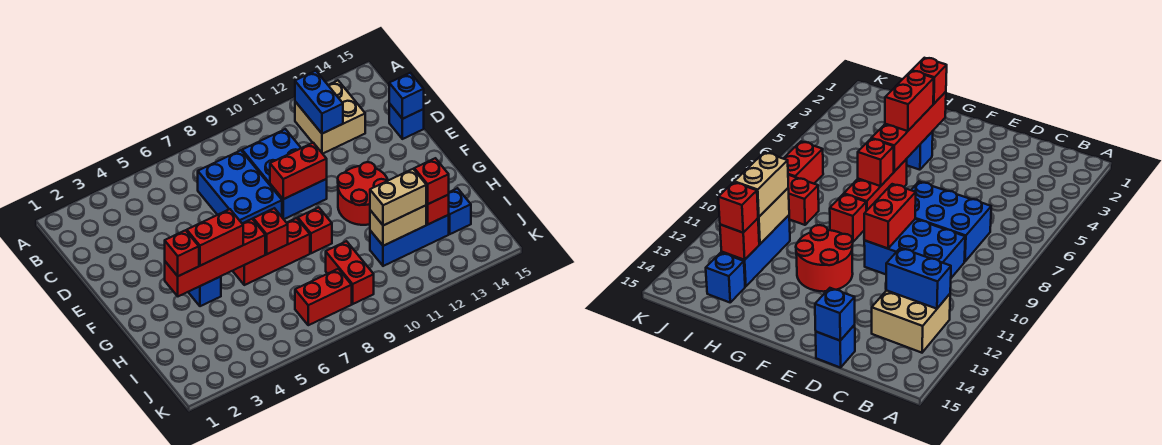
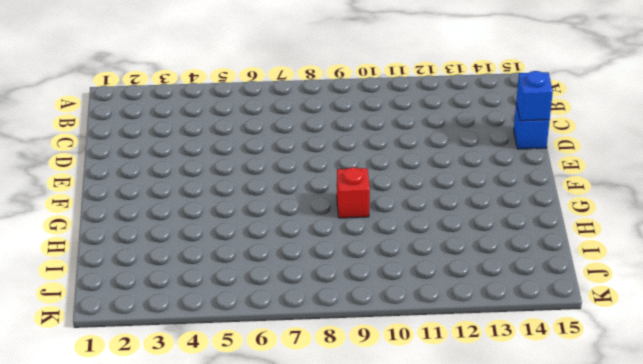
none -> tan brick B12:C13 level 1
none -> blue brick C7:E8 level 1
none -> blue brick C9:E10 level 1

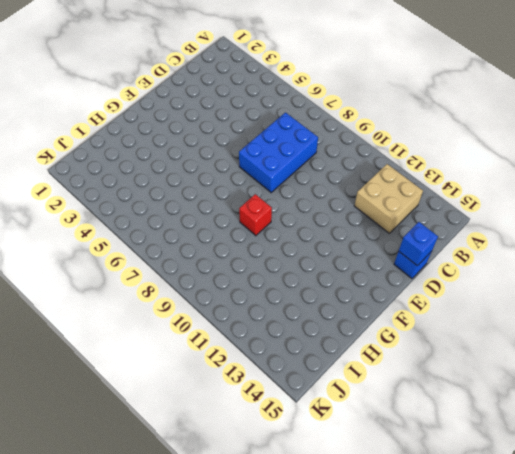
none -> blue brick C9:E10 level 1
none -> red round brick F11:G12 level 1
none -> blue brick G4 level 1

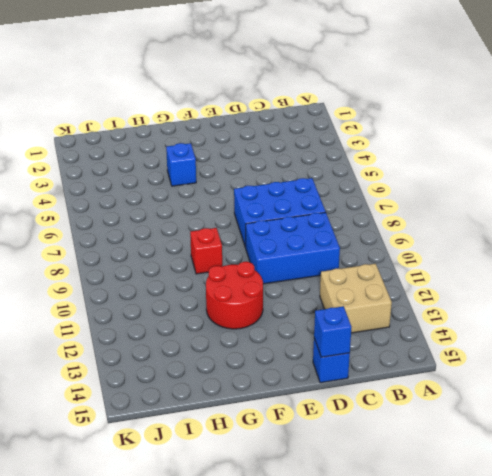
none -> red brick G6:G8 level 1
none -> red brick I9:J9 level 1
none -> blue brick I11:I13 level 1

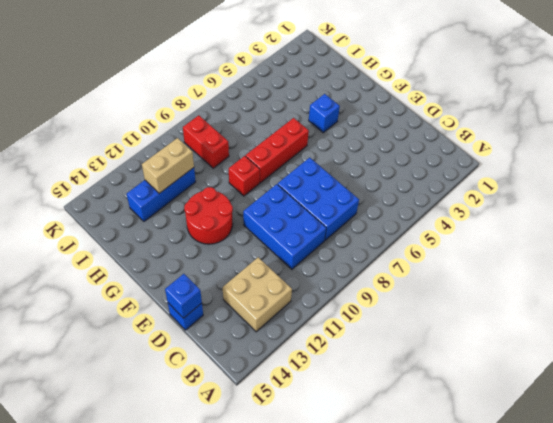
none -> blue brick I14 level 1
none -> red brick J7:J8 level 1
none -> blue brick B12:C12 level 2

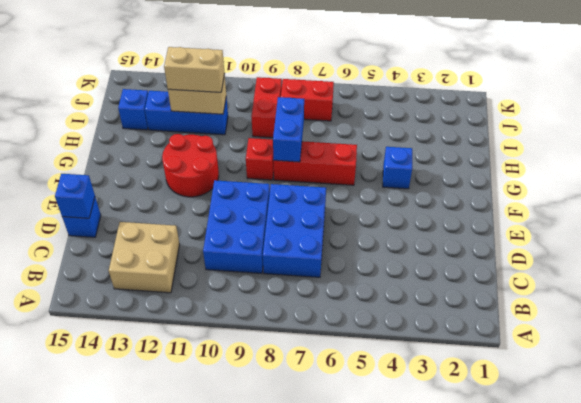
blue brick G8:H8 level 2 -> blue brick B12:C12 level 2
none -> red brick E9:E10 level 2
none -> red brick G3:G6 level 2
none -> red brick G7 level 2

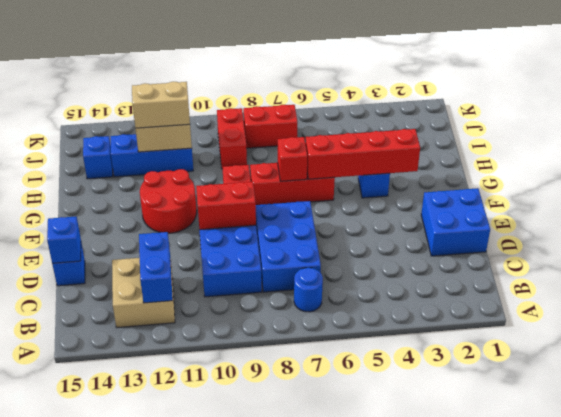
blue round brick B7 level 1 -> none
blue brick D1:E2 level 1 -> none
none -> red brick I13 level 2
none -> red brick G3 level 3
none -> red brick G4:G5 level 3

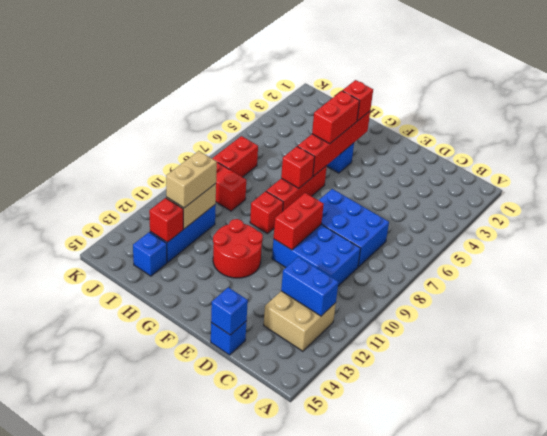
none -> red brick I13 level 3

